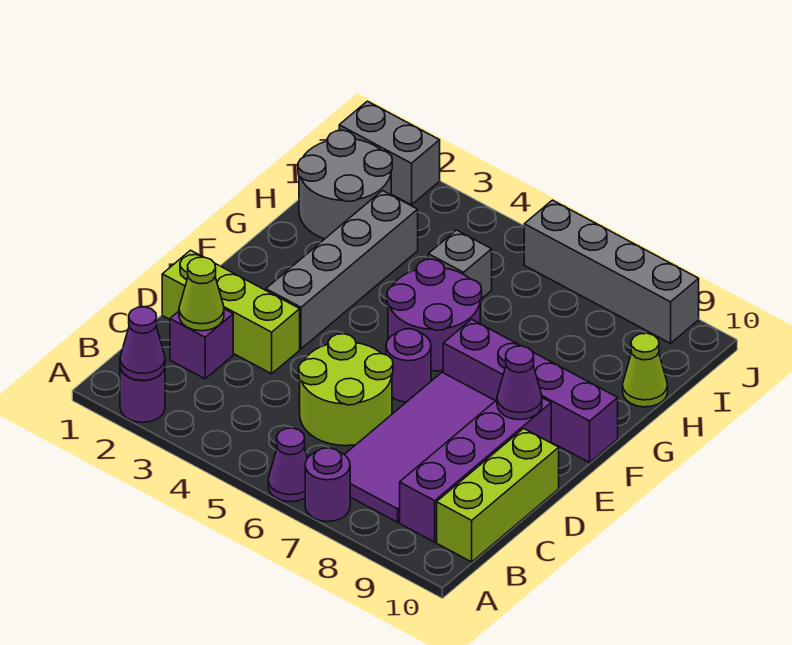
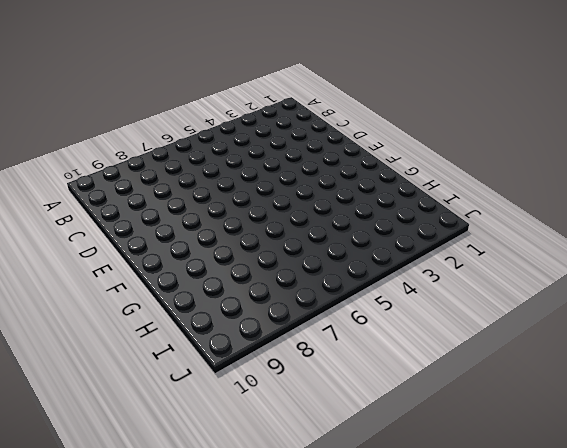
none -> purple round brick A2 level 1
none -> purple cone A6 level 1
none -> purple round brick A7 level 1

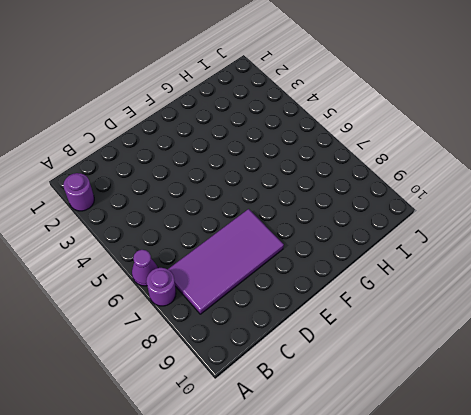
none -> purple brick B9:E9 level 1
none -> lime brick B10:D10 level 1
none -> purple brick C2 level 1

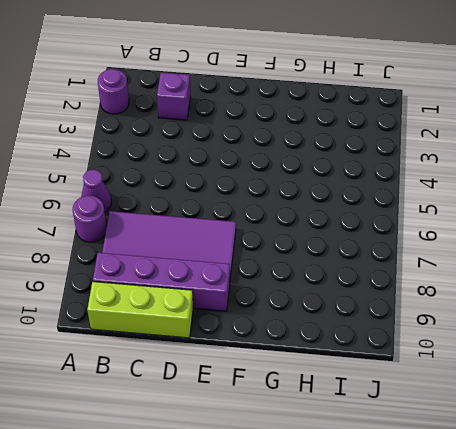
none -> lime round brick C5:D6 level 1
none -> lime brick D1:D3 level 1
none -> grey brick E3:H3 level 1

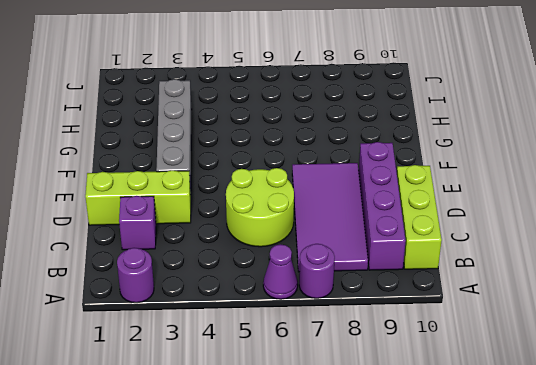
none -> purple round brick E6 level 1
none -> purple round brick F5:G6 level 1
none -> purple brick F7:F10 level 1

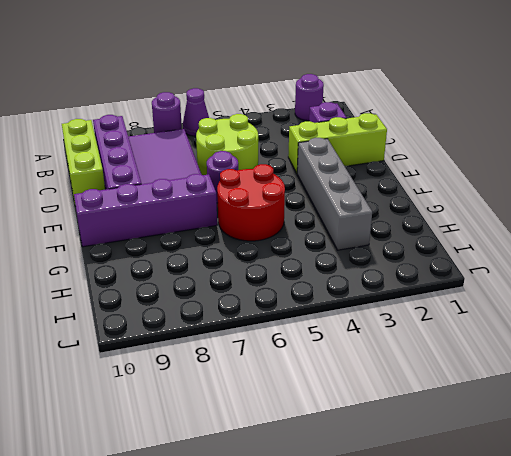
red round brick F5:G6 level 1 -> purple round brick F5:G6 level 1
none -> grey round brick H1:I2 level 1
none -> grey brick H5 level 1
none -> lime cone H10 level 1

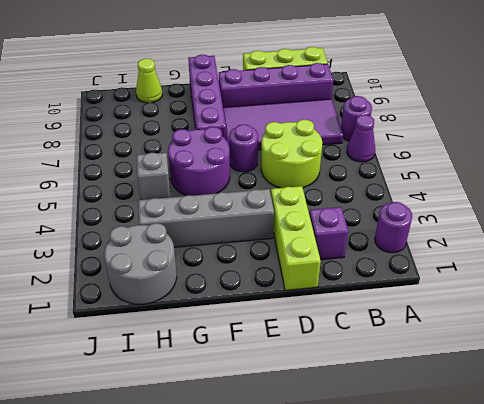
none -> grey brick J1:J2 level 1
none -> grey brick J6:J9 level 1
none -> purple cone A2 level 2

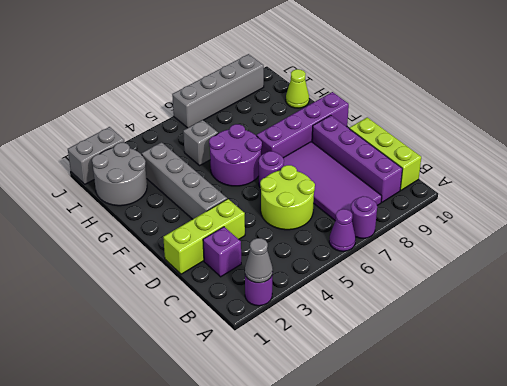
grey cone A2 level 2 -> purple cone A2 level 2
none -> lime cone C2 level 2
none -> purple cone E9 level 2

